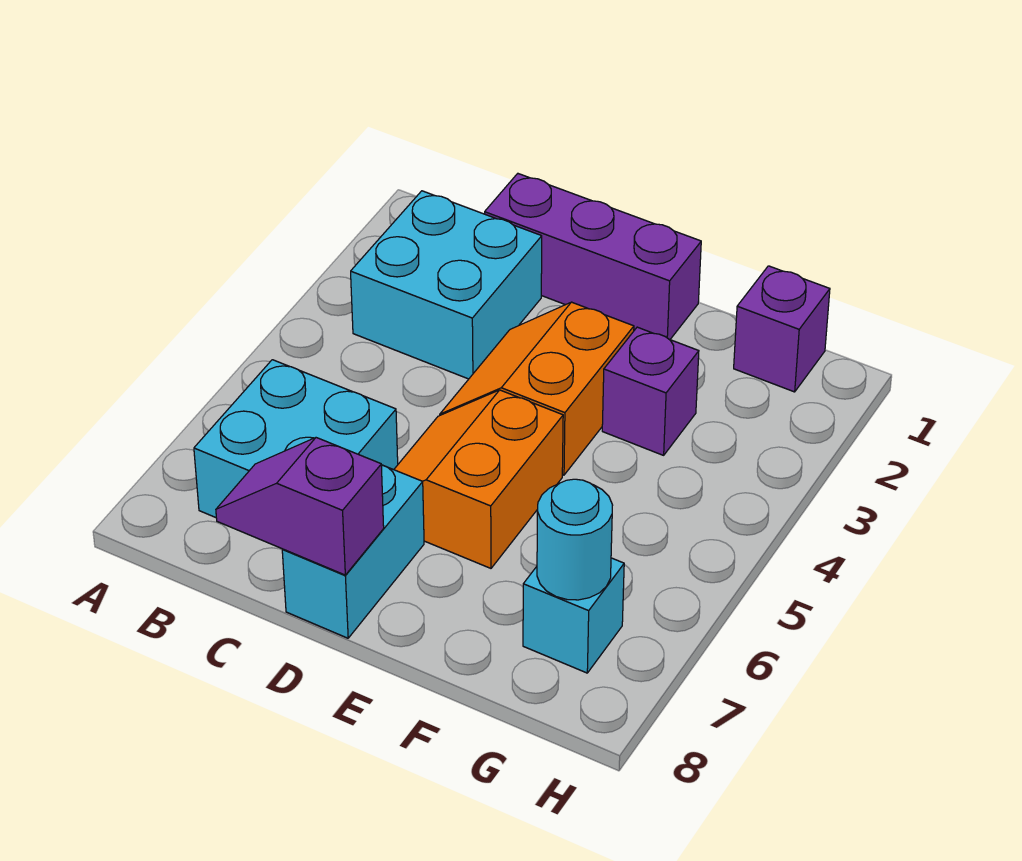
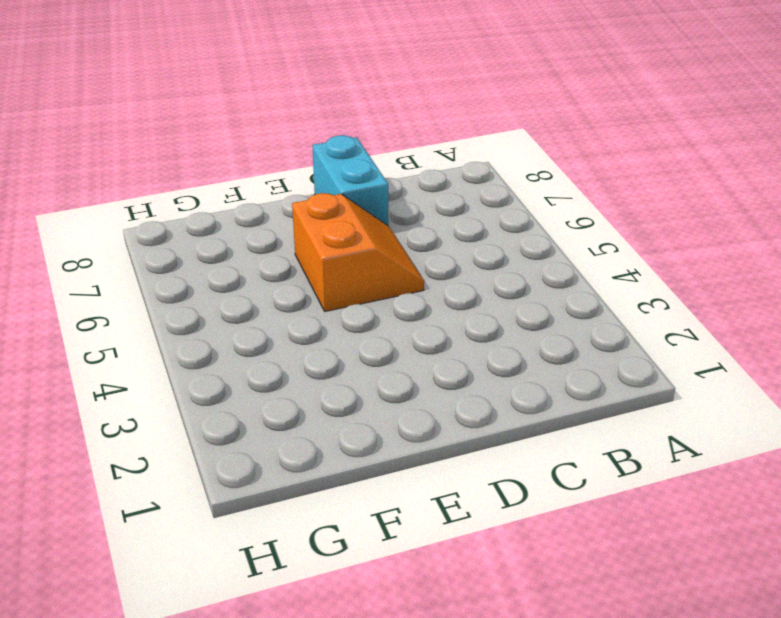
none -> cyan brick B2:C3 level 1
none -> cyan brick B6:C7 level 1

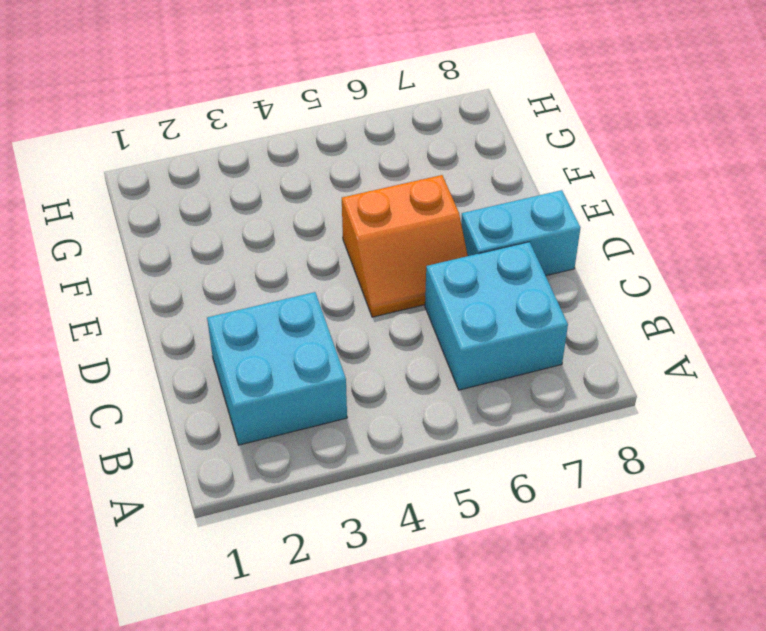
none -> purple brick C1:E1 level 1
none -> orange slope D3:E4 level 1 top E

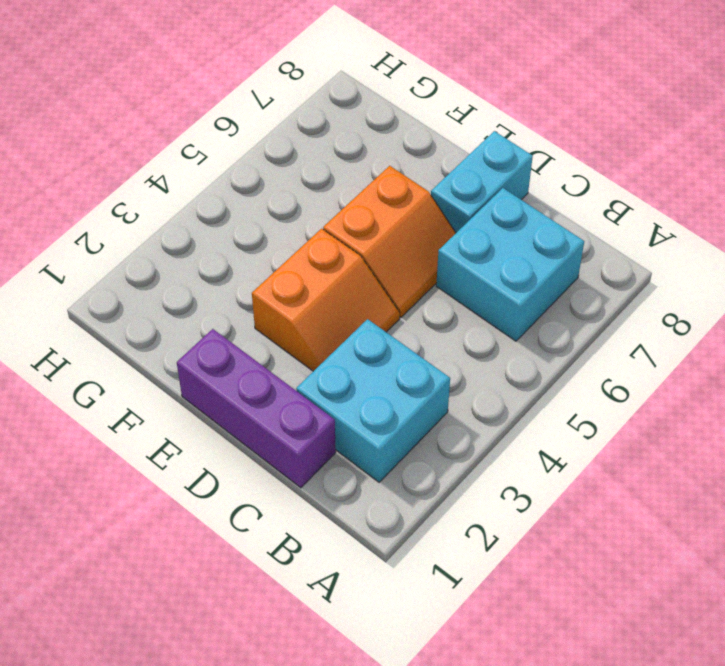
none -> purple brick F3 level 1
none -> purple brick G1 level 1

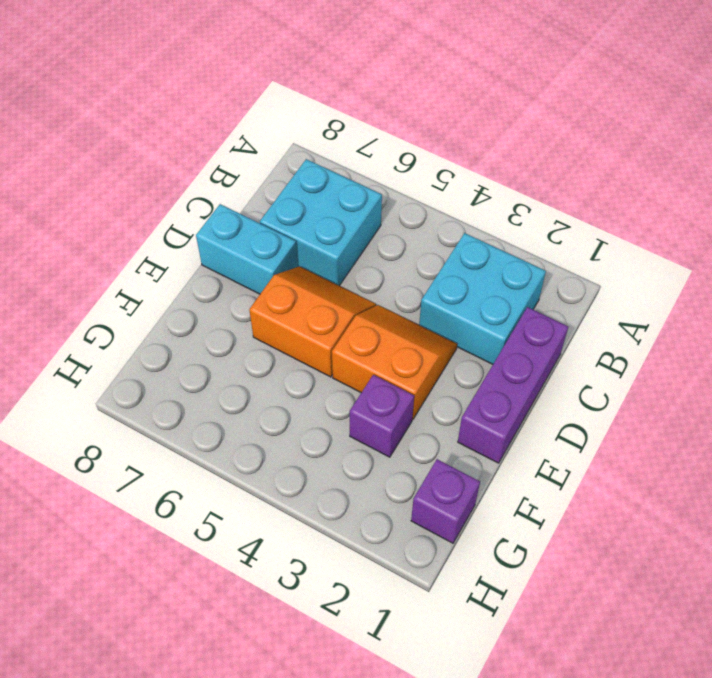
none -> cyan brick G7 level 1
none -> purple slope C8:D8 level 2 top D

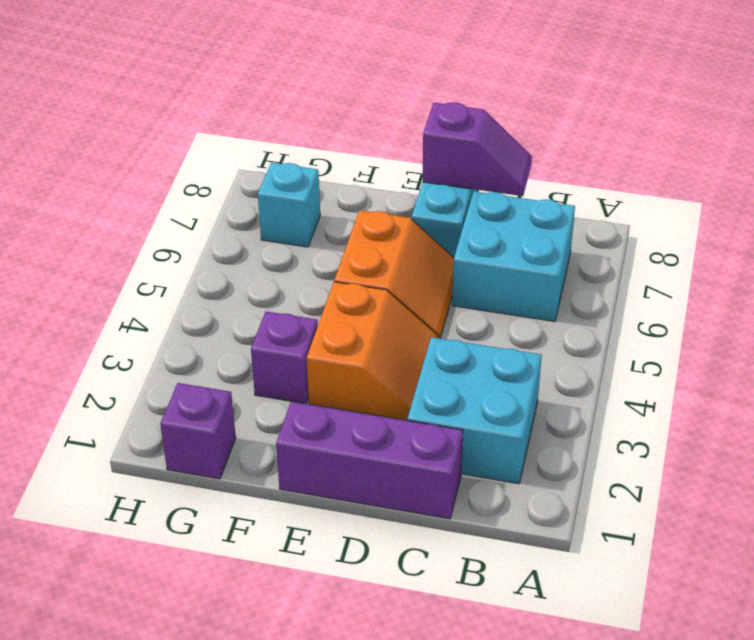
none -> cyan round brick G7 level 2

